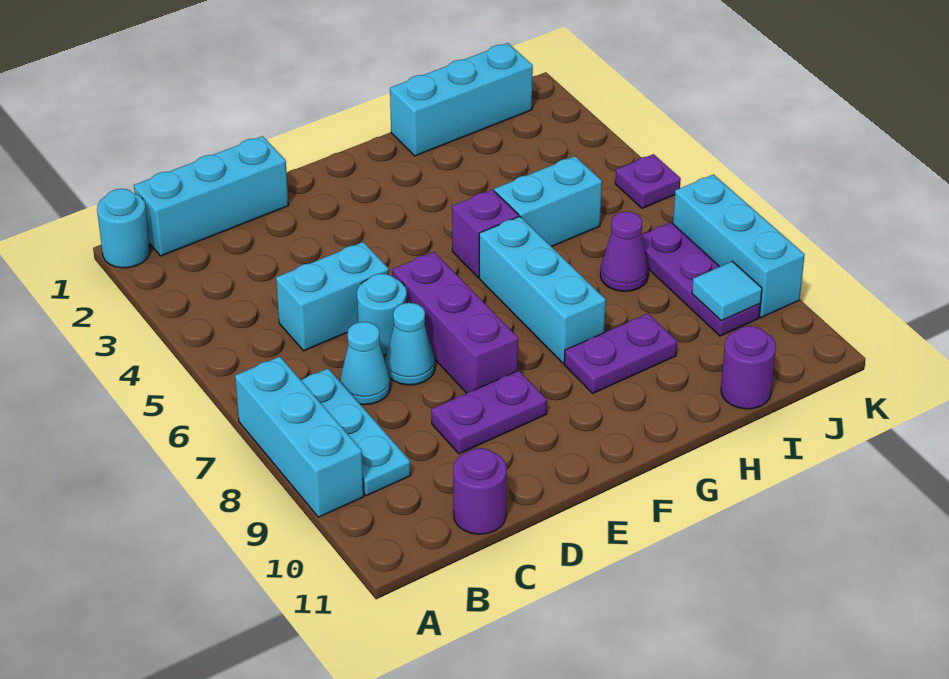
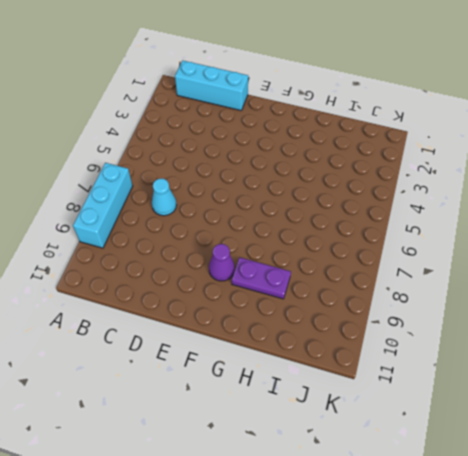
purple cone F9 level 1 -> purple cone I7 level 1
none -> cyan round brick A1 level 1
none -> cyan plate B7:B9 level 1
none -> cyan brick C5:D5 level 1

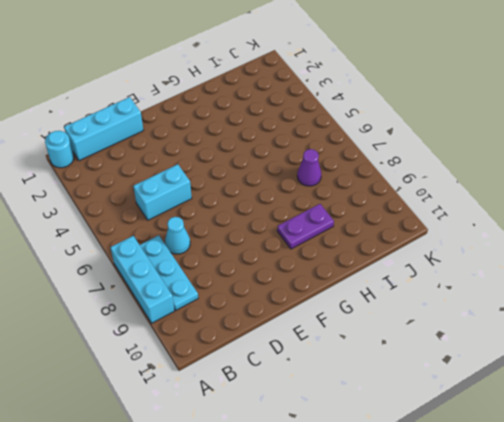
none -> purple round brick C11 level 1
none -> cyan round brick D6 level 1
none -> cyan cone D7 level 1

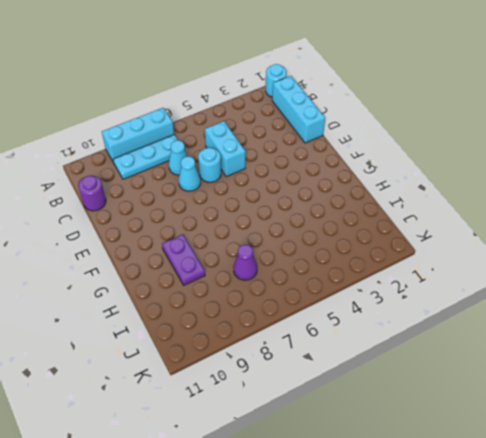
none -> purple plate D9:E9 level 1
none -> purple brick E6:E8 level 1
none -> purple brick G5 level 1

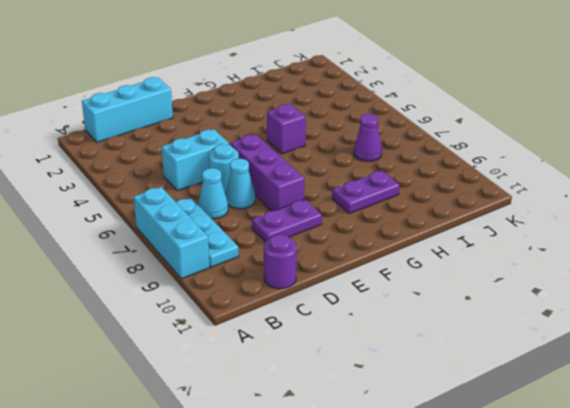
none -> cyan round brick A1 level 1
none -> cyan brick G6:G8 level 1
none -> cyan brick H1:J1 level 1

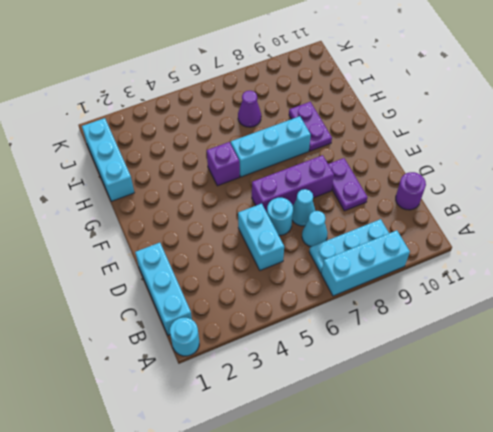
none -> cyan brick H5:I5 level 1
none -> purple round brick I11 level 1
none -> purple plate J7:J9 level 1

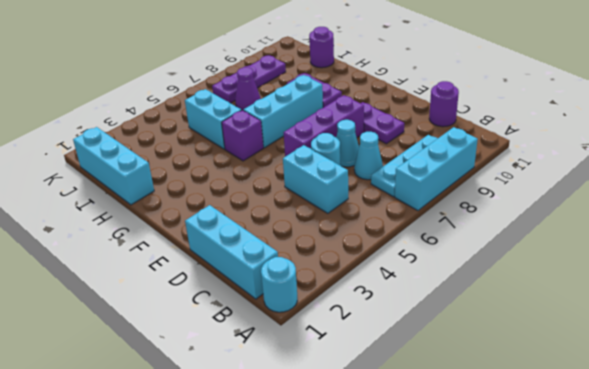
none -> purple plate K5 level 1
none -> cyan brick K7:K9 level 1
none -> cyan tile J9 level 2

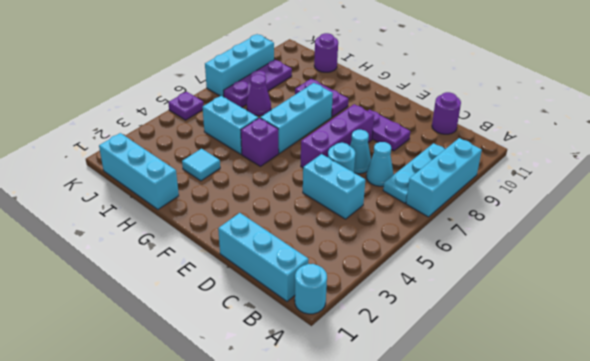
cyan tile H3 level 1 -> cyan tile J9 level 2

